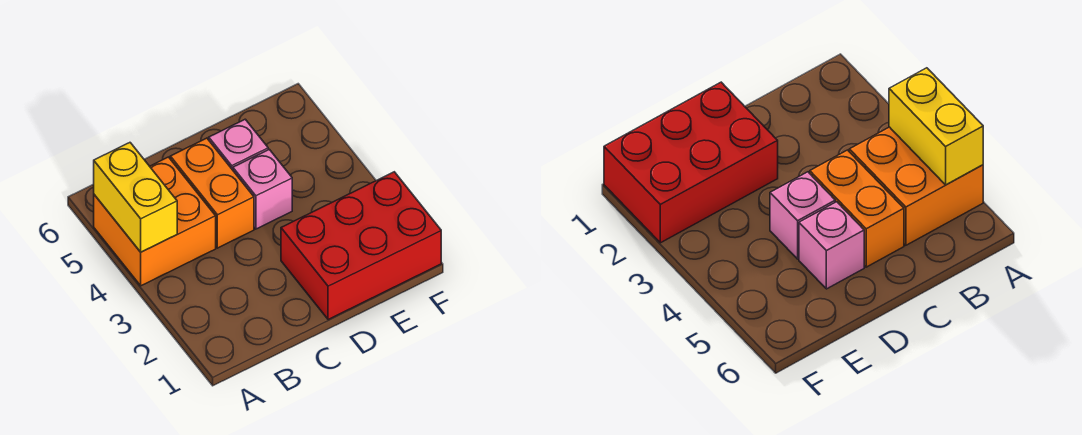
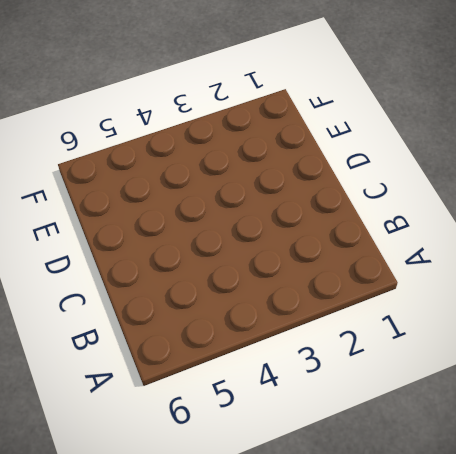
none -> orange brick A4:B5 level 1
none -> orange brick C4:C5 level 1

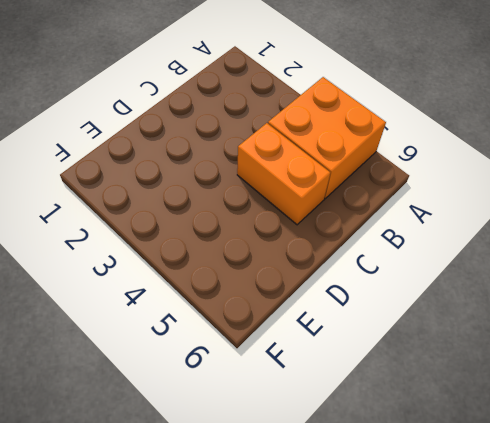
none -> red brick D1:F2 level 1
none -> pink brick D4 level 1

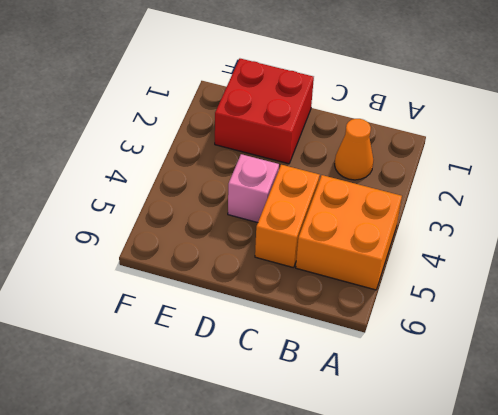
orange cone B2 level 1 -> none
red brick D1:E2 level 1 -> red brick D1:F2 level 1
none -> pink brick D5 level 1
none -> yellow brick A4:A5 level 2

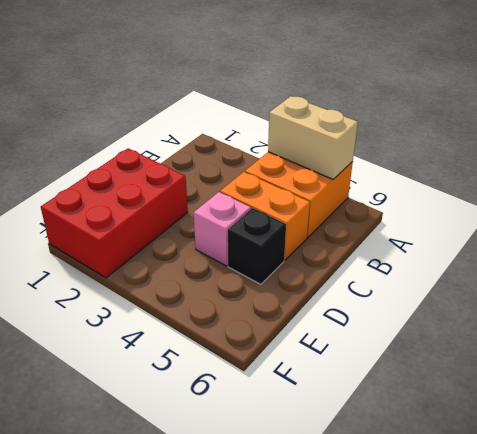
tan brick A4:A5 level 2 -> yellow brick A4:A5 level 2
black brick D5 level 1 -> pink brick D5 level 1

